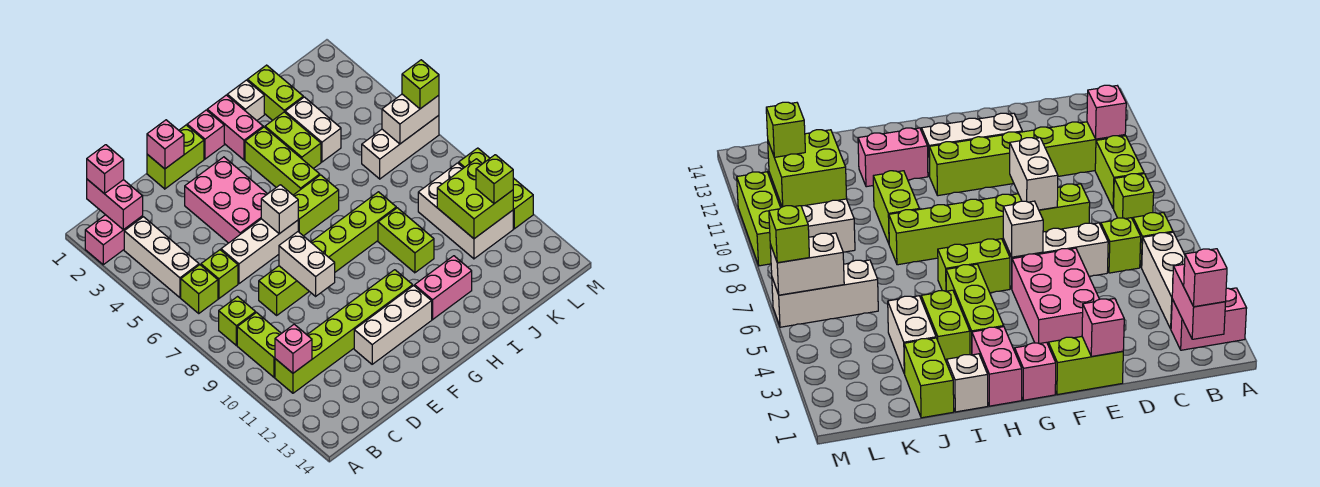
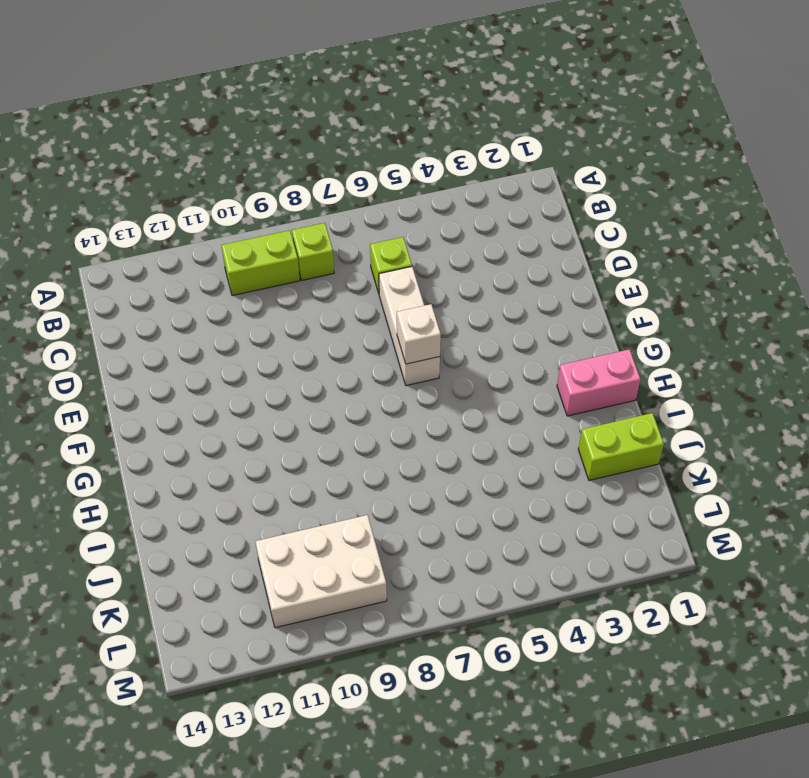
none -> pink brick A2:B2 level 1
none -> white brick B3:B5 level 1
none -> lime brick B6 level 1
none -> lime brick B11:G11 level 1

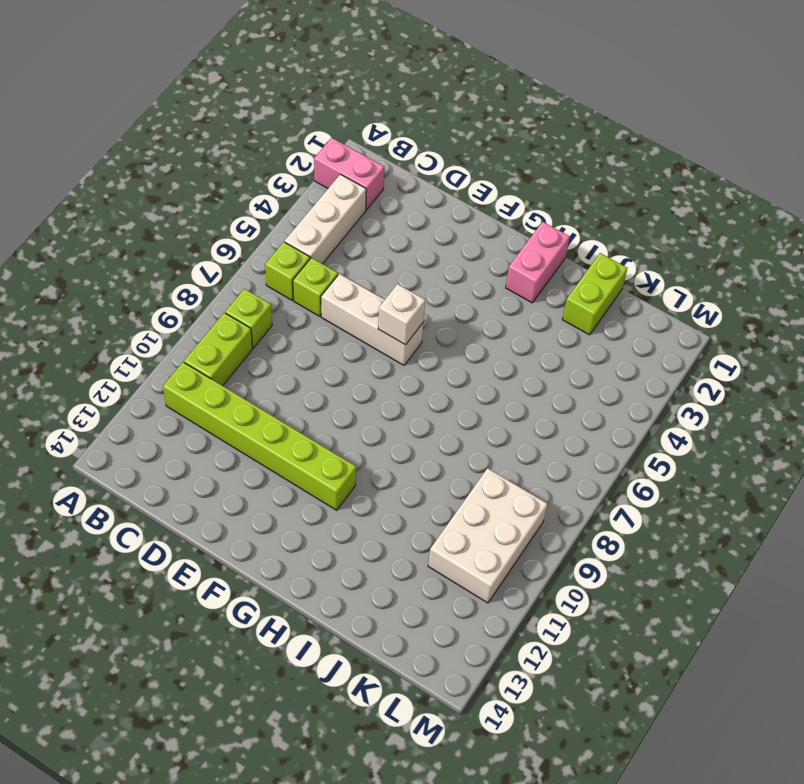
none -> lime brick D8:I8 level 1
none -> lime brick E1:F1 level 1
none -> pink brick E3:F5 level 1
none -> white brick E12:G12 level 1

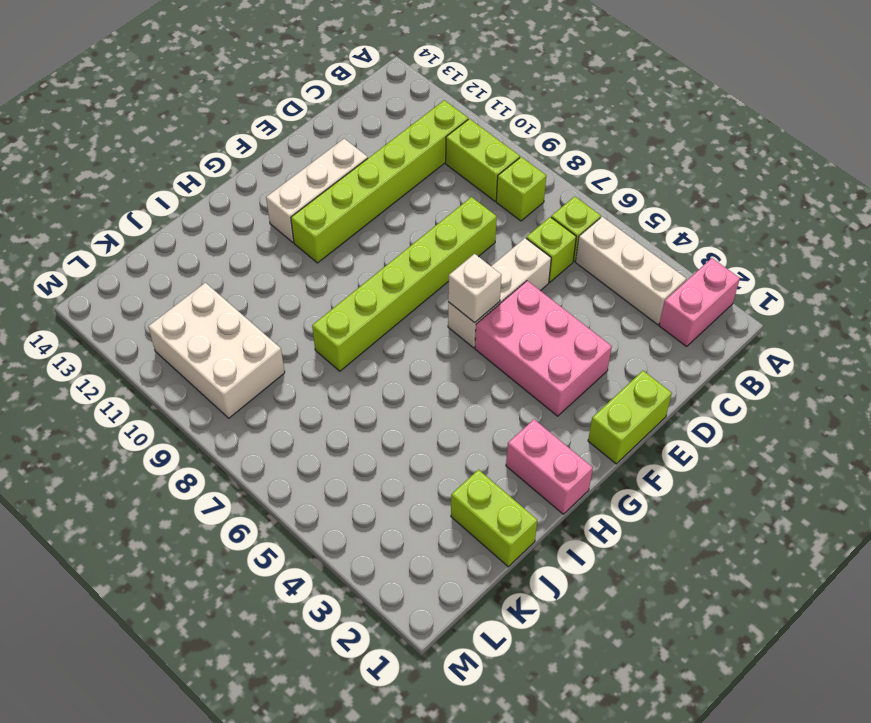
none -> pink brick G1 level 1
none -> lime brick G6:H6 level 1
none -> lime brick H3:H5 level 1
none -> pink brick H12:I12 level 1

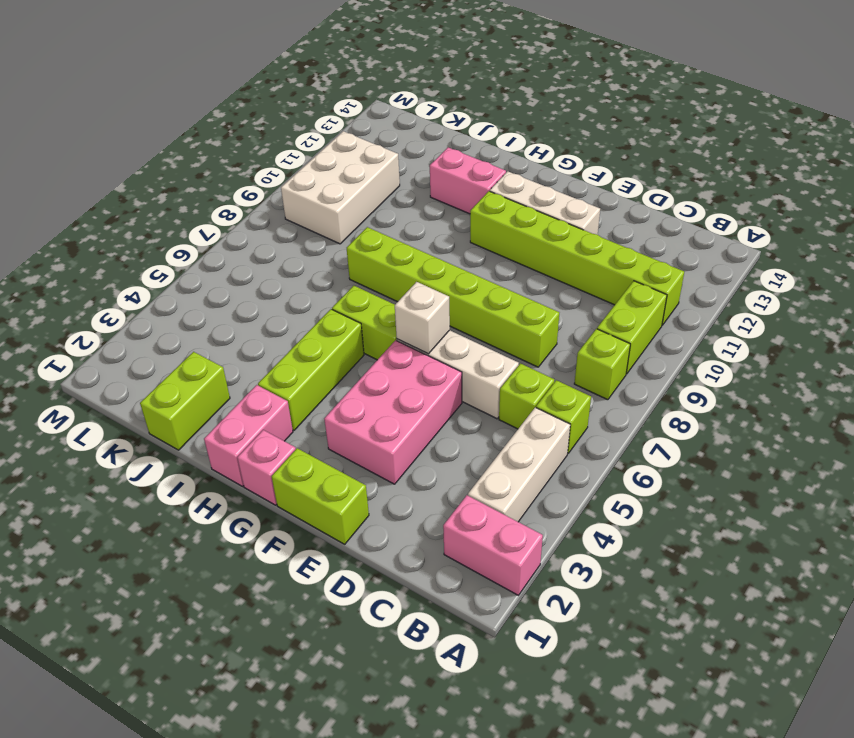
none -> white brick I1 level 1
none -> lime brick I3:I4 level 1
none -> lime brick I9:I10 level 1
none -> white brick J3:J4 level 1

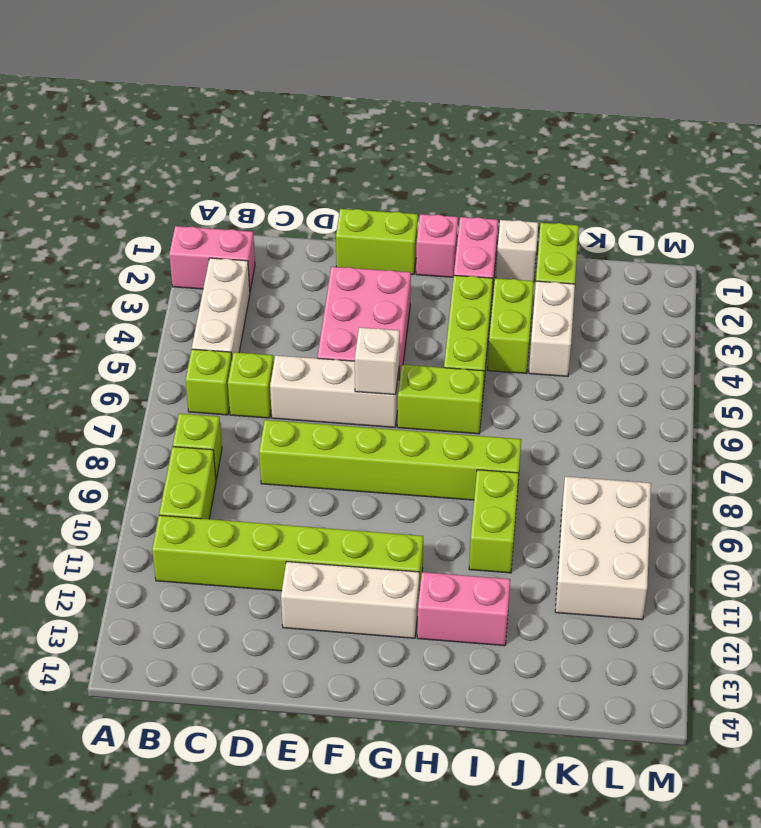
none -> white brick K6:M6 level 1
none -> lime brick M9:M11 level 1
none -> pink brick B1:B2 level 2
none -> pink brick B11 level 2

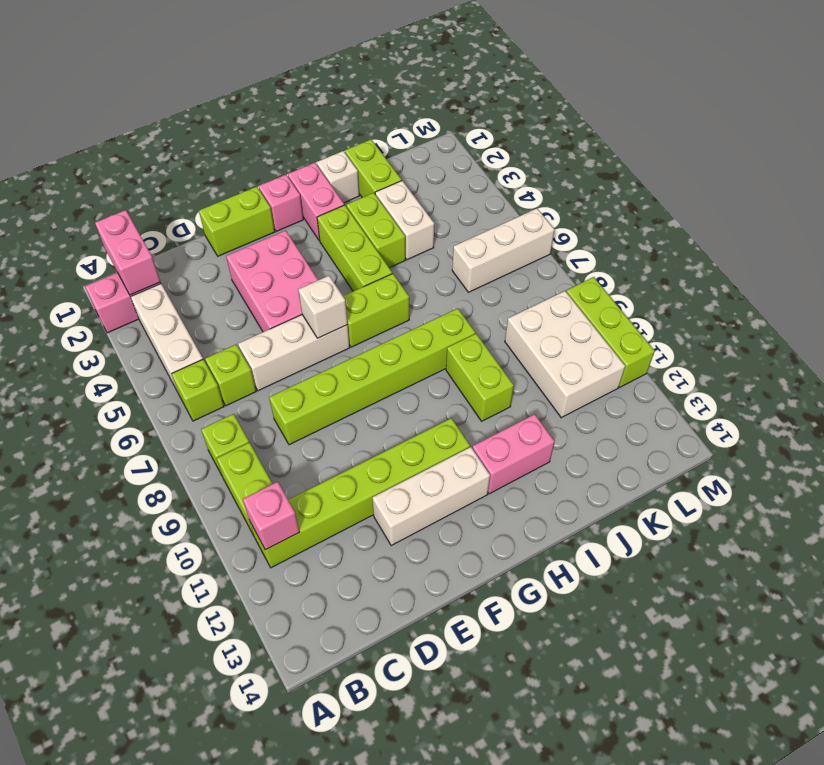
none -> pink brick E1 level 2
none -> white brick E8:E9 level 2
none -> lime brick K10:L11 level 2
none -> white brick L6:M6 level 2

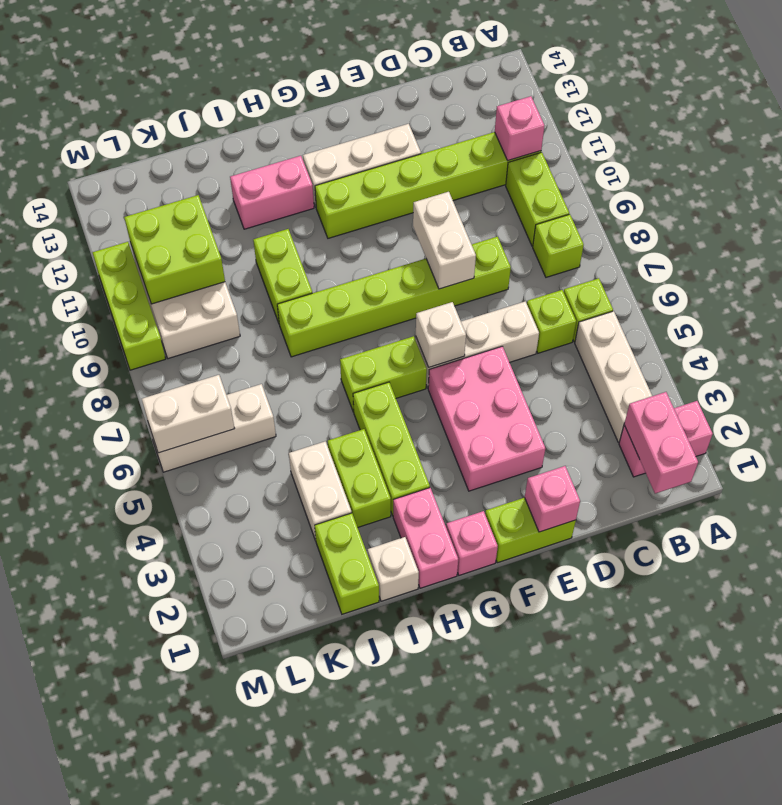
none -> pink brick B1 level 3
none -> lime brick L11 level 3
none -> lime brick M6 level 3

